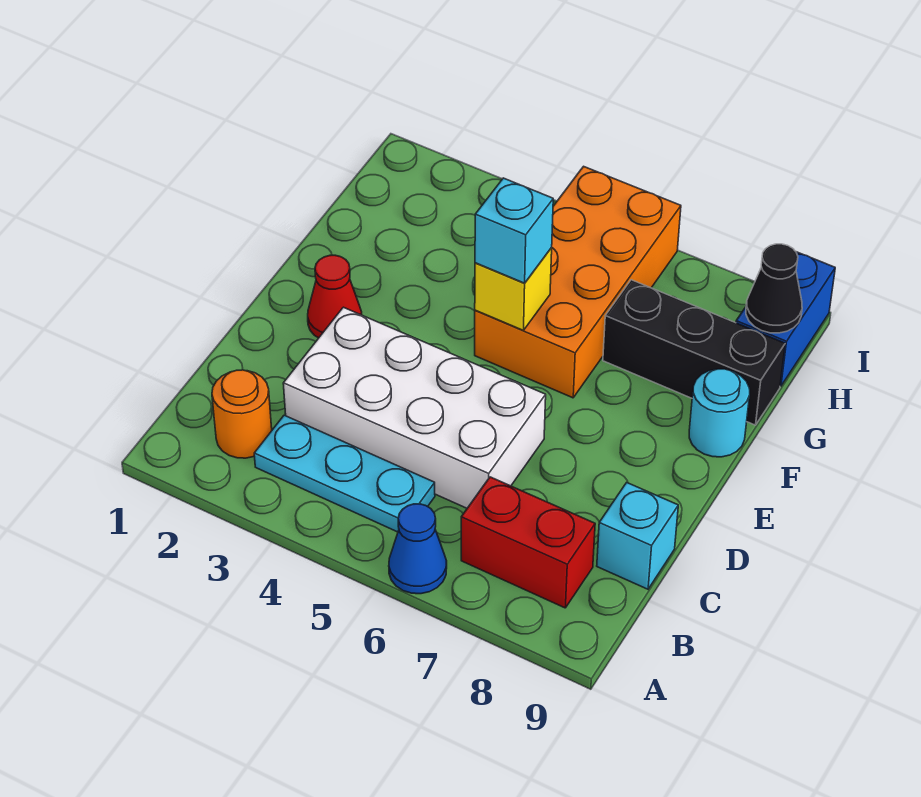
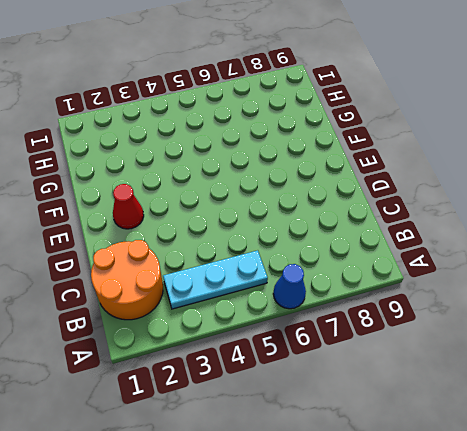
orange round brick B1:C2 level 1 -> orange round brick B2 level 1
none -> red brick B7:B8 level 1
none -> white brick C3:D6 level 1
none -> cyan brick C9 level 1

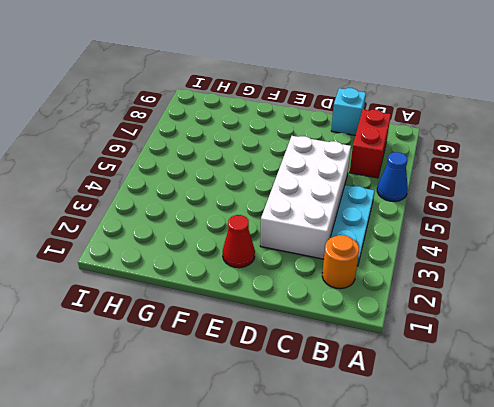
none -> orange brick F5:I6 level 1
none -> cyan round brick F9 level 1
none -> black brick G7:G9 level 1

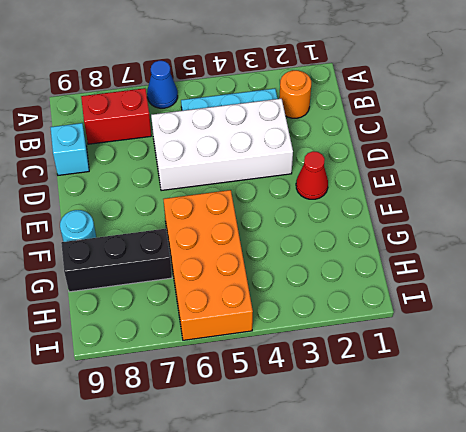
none -> blue brick H9:I9 level 1
none -> yellow brick F5 level 2
none -> black cone H9 level 2

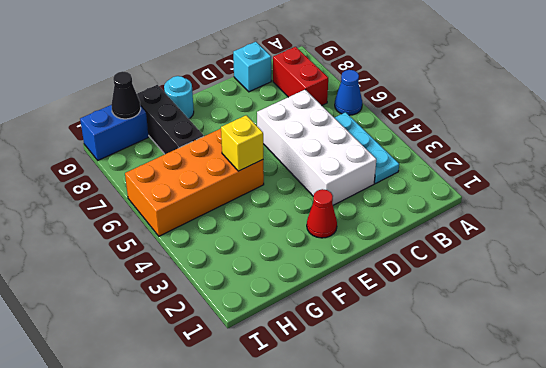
none -> orange round brick B2 level 1
none -> cyan brick F5 level 3

